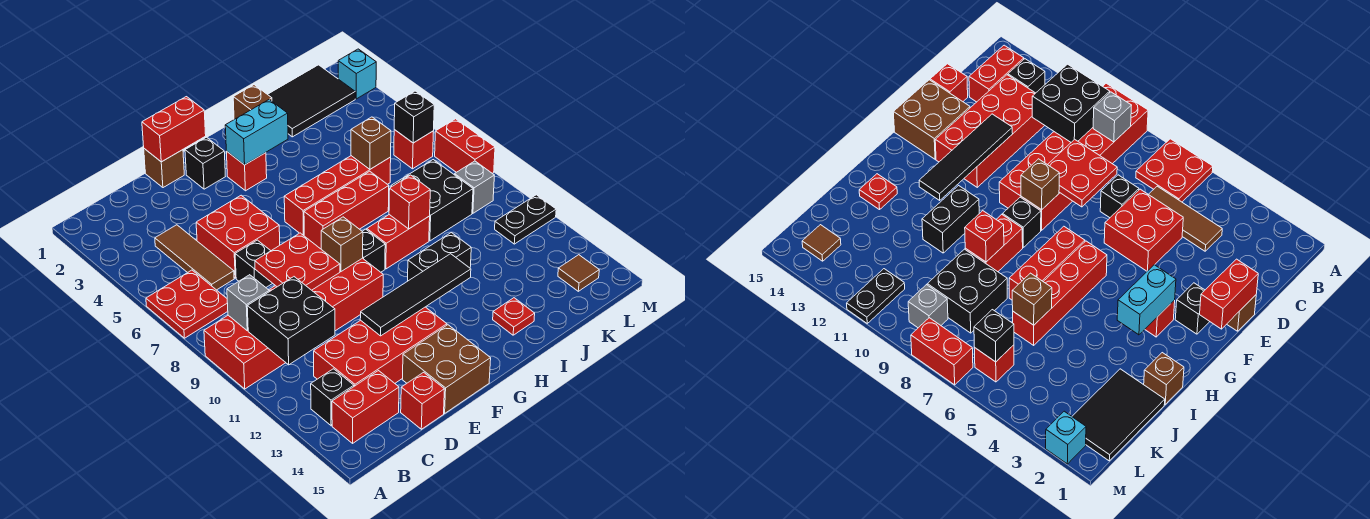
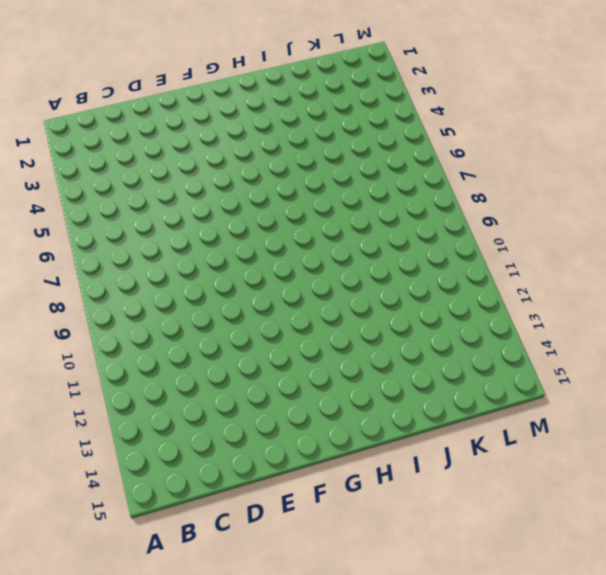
none -> red plate A6:B7 level 1
none -> red brick A9:F10 level 1
none -> black brick B13 level 1
none -> red brick B14:C14 level 1

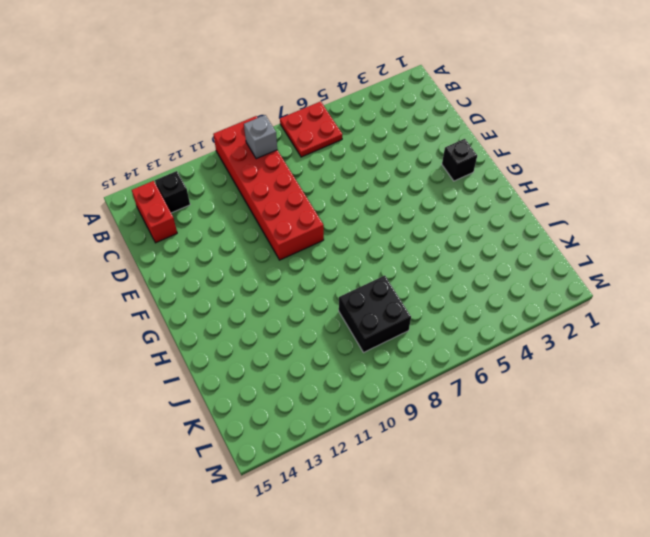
none -> brown tile C4:C6 level 1
none -> red brick C12:F13 level 1
none -> red brick D5:E6 level 1
none -> black brick D7 level 1

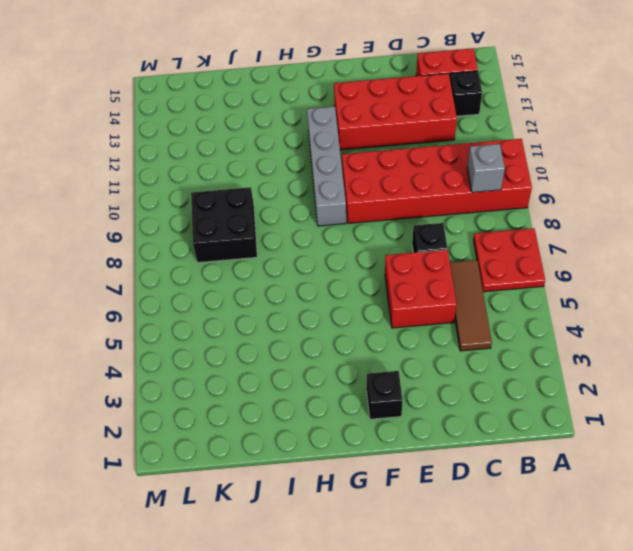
grey brick G9:G12 level 1 -> black brick G9 level 1
none -> red brick D15 level 1
none -> brown brick E1 level 1
none -> brown brick E14:F15 level 1
none -> red brick G3 level 1

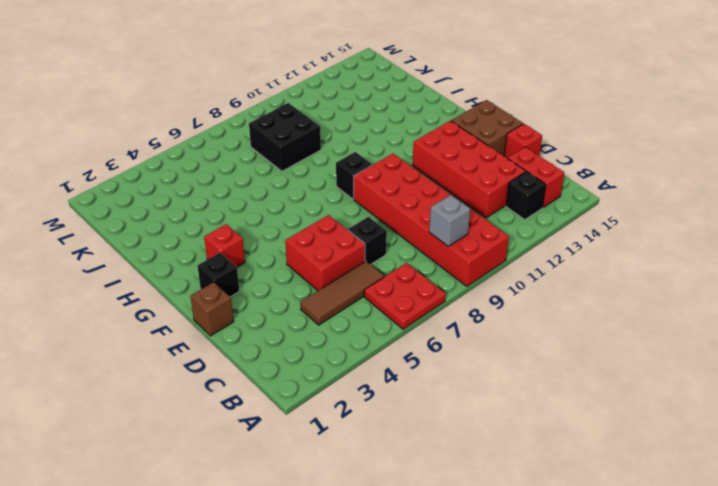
none -> red brick G6:J6 level 1
none -> red brick G7:I7 level 1
none -> red brick H9:I9 level 1
none -> black brick H11:I11 level 1

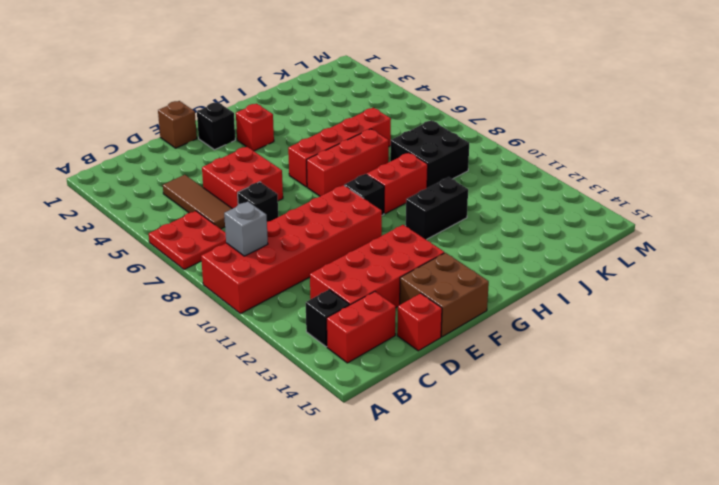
none -> brown brick I1 level 1
none -> red plate I14 level 1
none -> black tile J1:L2 level 1
none -> red brick L6 level 1

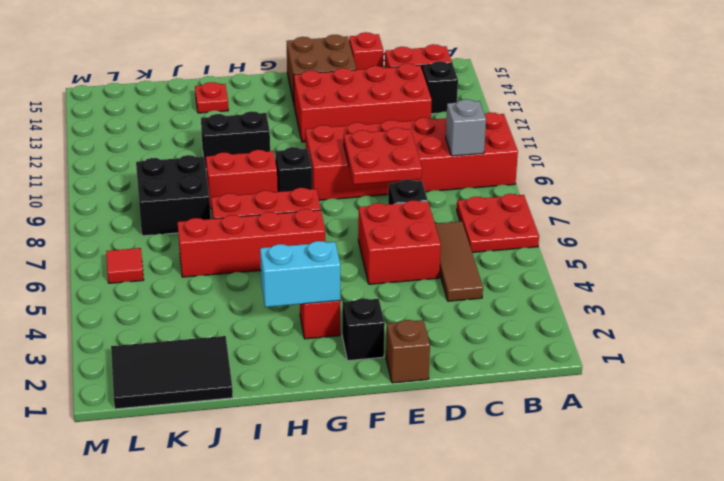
red tile L6 level 1 -> red brick L6 level 1
none -> brown brick I1 level 1
none -> grey brick L9 level 1
none -> black plate L11:M11 level 1
none -> brown tile L14 level 1

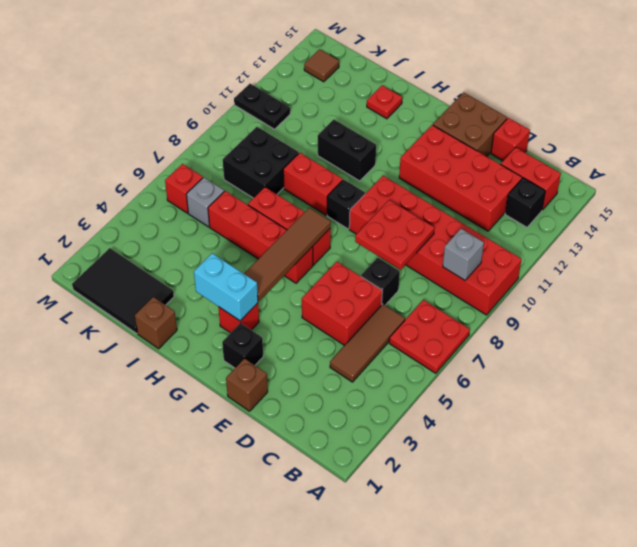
brown tile G4:G7 level 2 -> none
grey brick K6 level 1 -> grey brick L9 level 1
none -> cyan brick M2 level 1
none -> red brick M7:M8 level 1
none -> black brick B10:C11 level 2
none -> red brick E1:F1 level 2

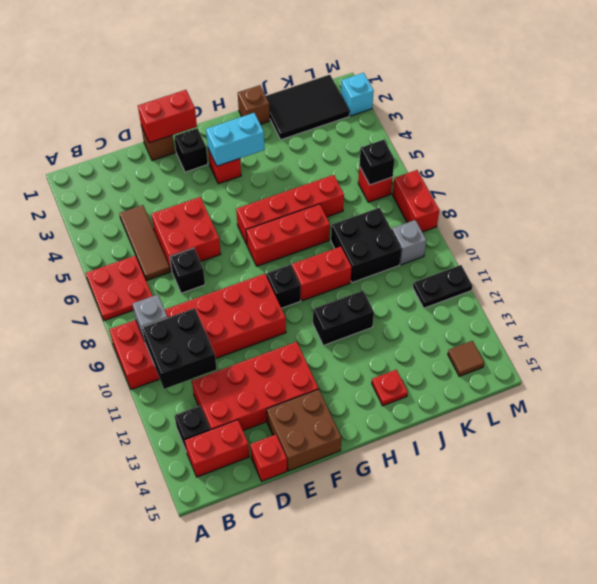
none -> red plate D8:E9 level 2
none -> black tile E12:H12 level 2
none -> brown brick F9 level 2
none -> red brick I9 level 2

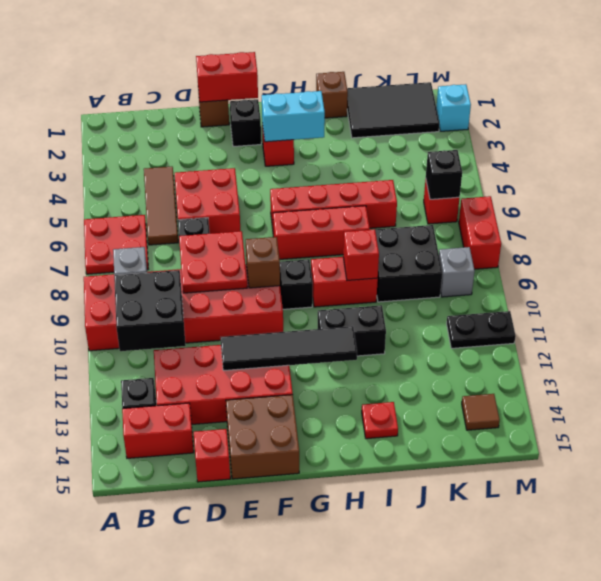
none -> brown brick J6 level 2

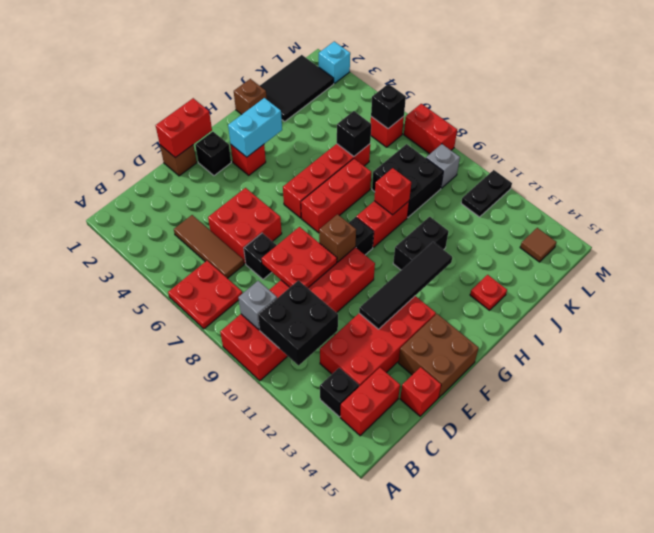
black brick J6 level 2 -> brown brick J6 level 2

